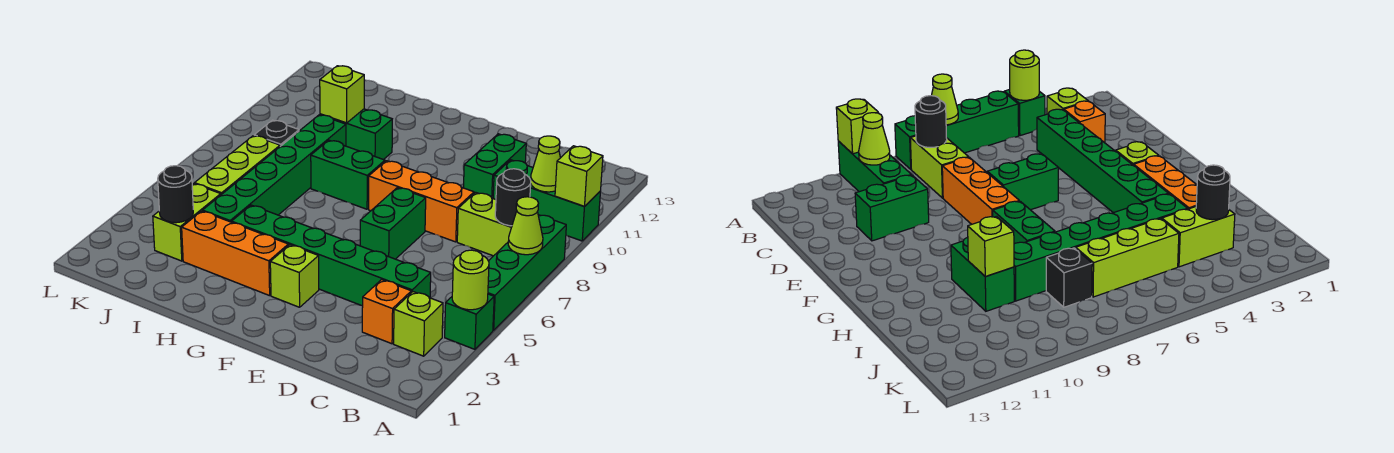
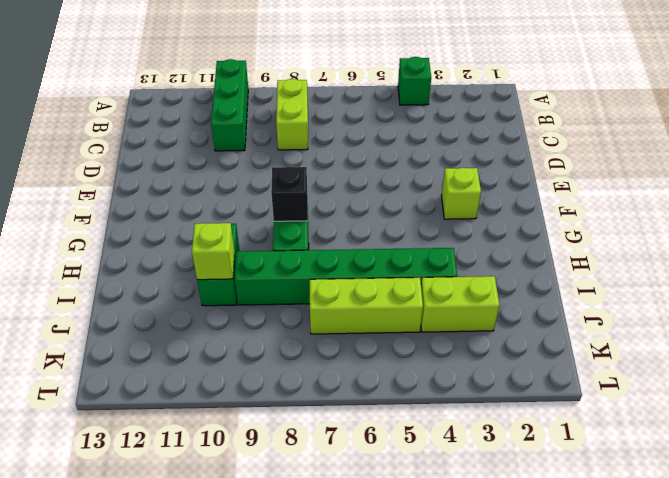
black brick G8 level 2 -> black brick J8 level 1
none -> green brick A5:A8 level 1
none -> lime brick B3 level 1
none -> orange brick C3 level 1

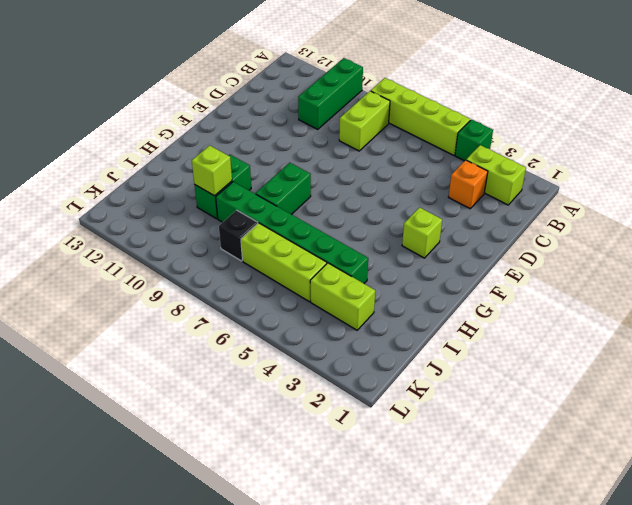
lime brick A5:A8 level 1 -> green brick A5:A8 level 1
lime brick B2:B3 level 1 -> lime brick B3 level 1
none -> green brick C4:H4 level 1
none -> orange brick D8:F8 level 1
none -> green brick D10:D11 level 1

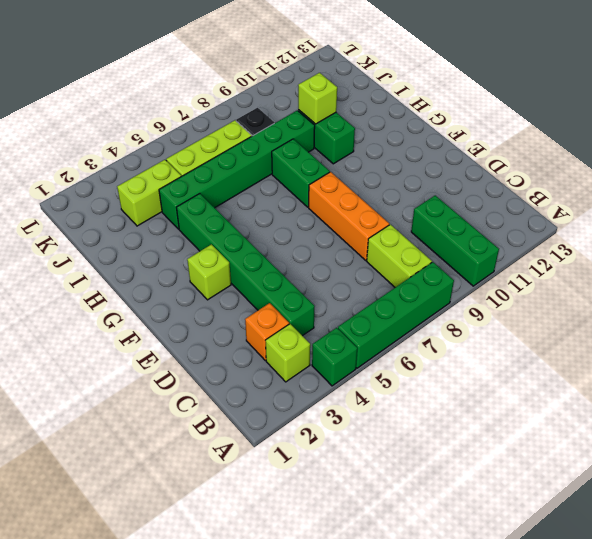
none -> green brick D10:D11 level 1
none -> green brick E6:E7 level 1
none -> orange brick G3:I3 level 1

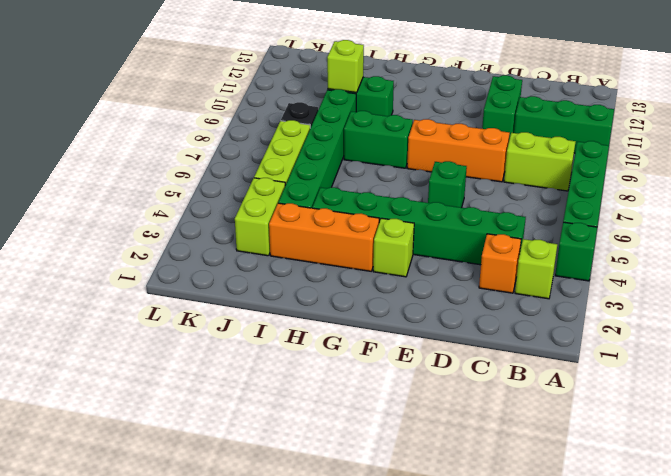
green brick E6 level 1 -> green brick E6:E7 level 1
none -> lime round brick A4 level 2
none -> lime cone A7 level 2
none -> lime brick A10 level 2

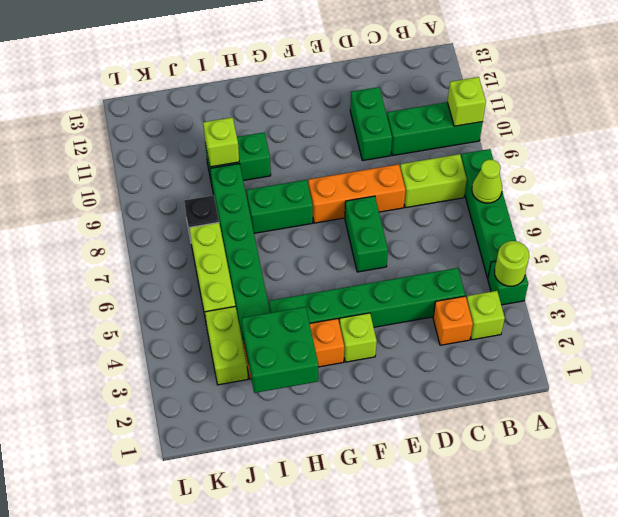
green brick H2:I3 level 2 -> none
none -> black round brick B8 level 2
none -> lime cone B10 level 2
none -> black round brick J3 level 2

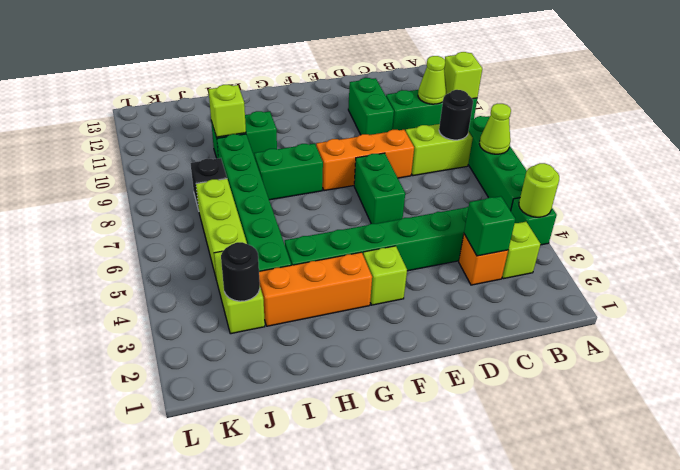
green brick C3 level 2 -> none

